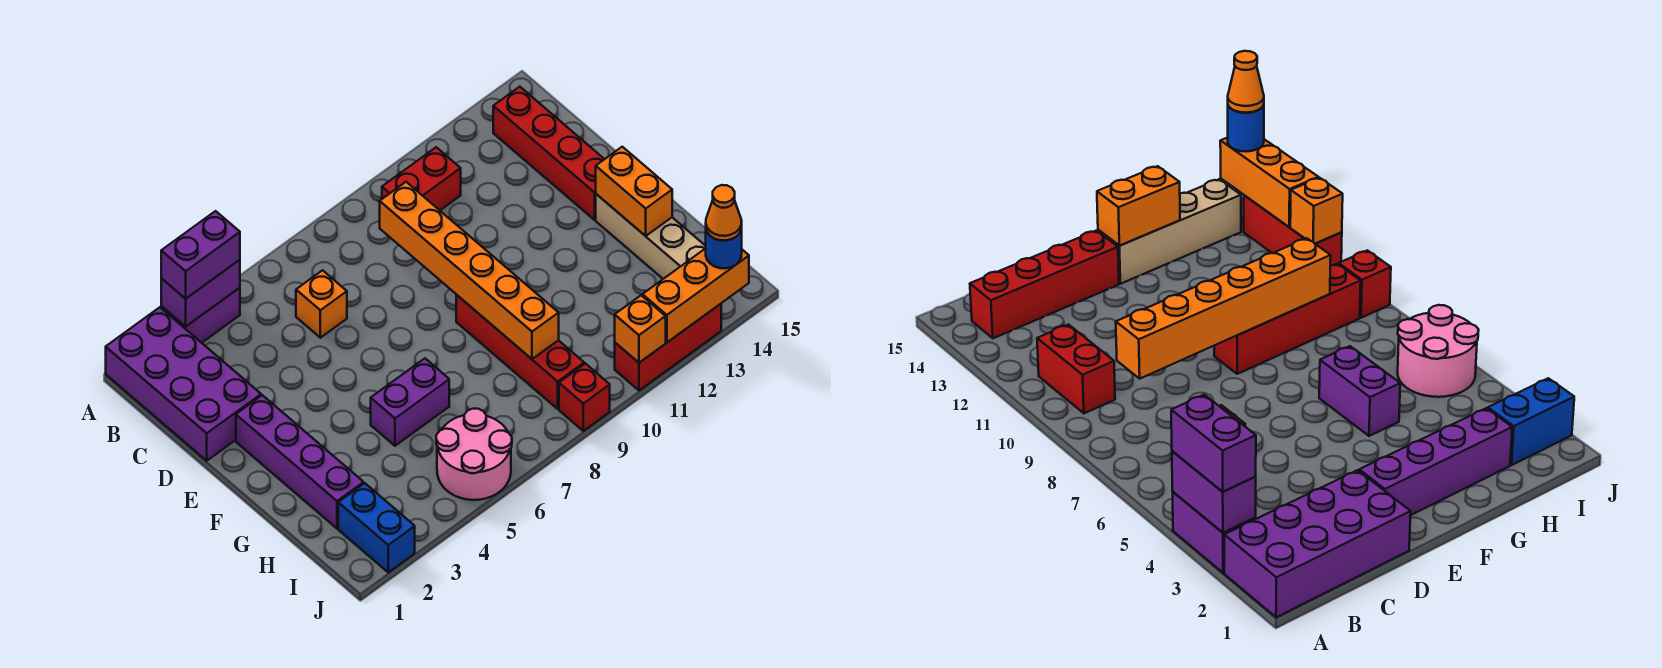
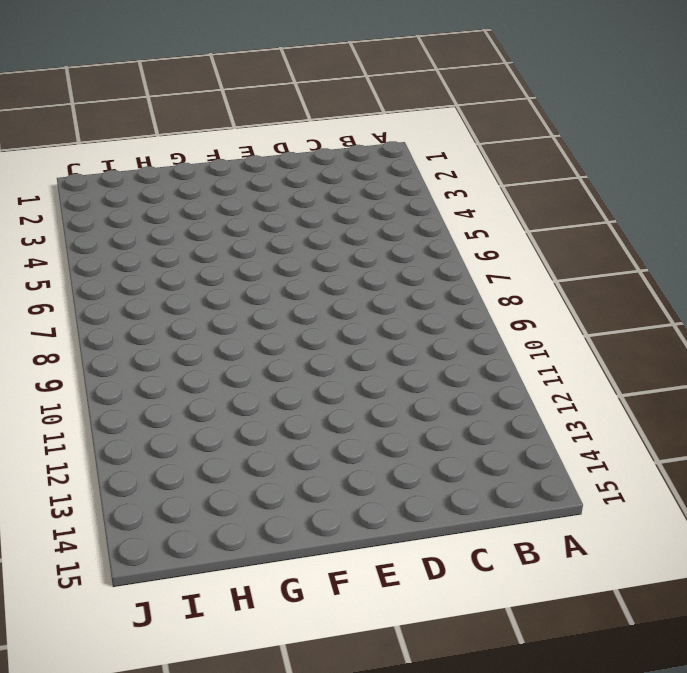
none -> purple brick A1:D2 level 1
none -> purple brick A3:A4 level 1
none -> red brick B10:B11 level 1

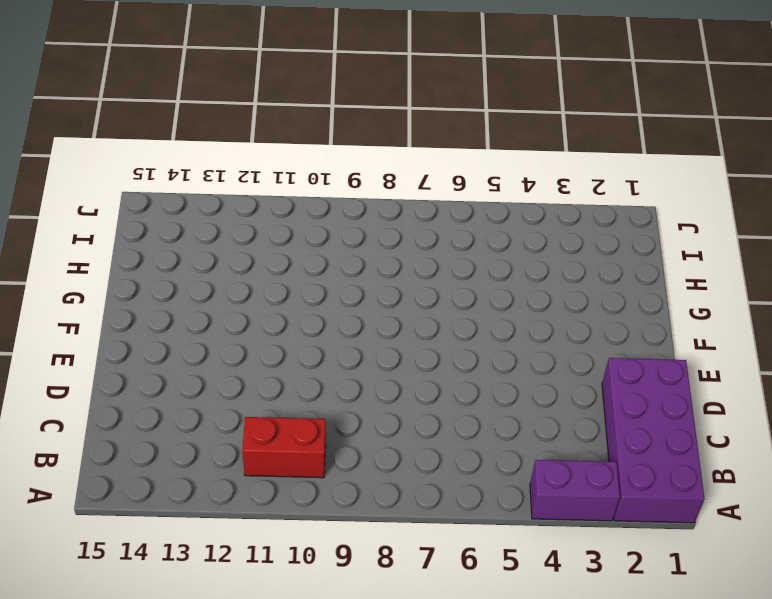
none -> red brick B14:E14 level 1
none -> orange brick C6 level 1
none -> purple brick E2:H2 level 1

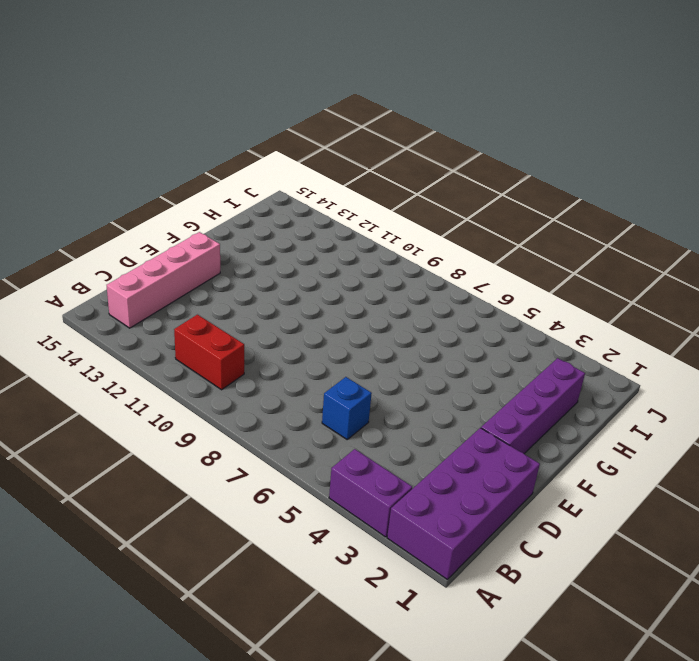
pink brick B14:E14 level 1 -> red brick B14:E14 level 1
blue brick C6 level 1 -> orange brick C6 level 1
none -> red brick F9:I9 level 1
none -> tan brick F14:I14 level 1
none -> purple brick G5:G6 level 1

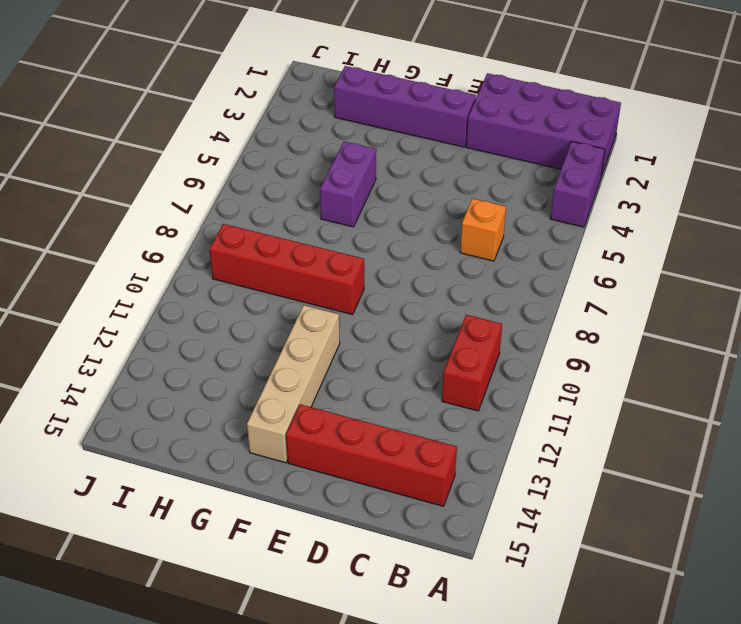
tan brick F11:F14 level 1 -> tan brick F14:I14 level 1
none -> blue brick I2:J2 level 1
none -> pink round brick I5:J6 level 1
none -> red brick J9 level 1

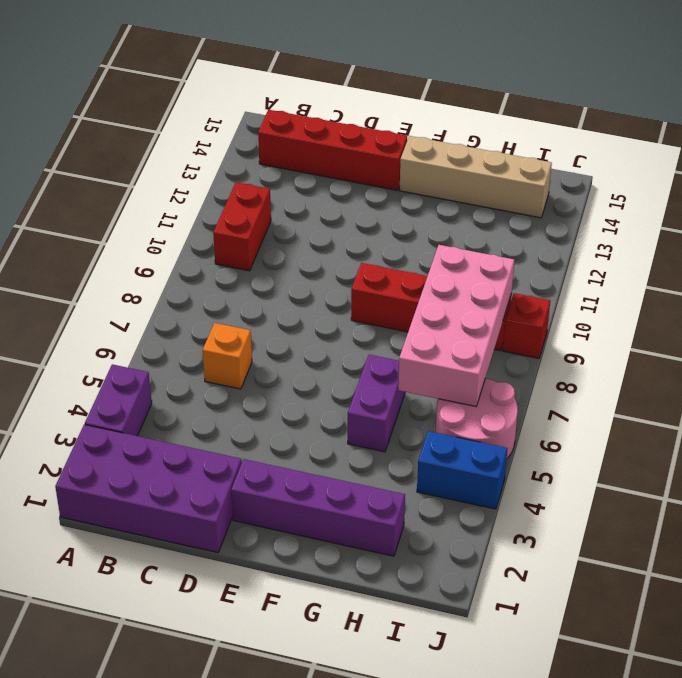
pink brick H6:I9 level 2 -> orange brick C9:H9 level 2
blue brick I4:J4 level 1 -> blue brick I2:J2 level 1
none -> red brick J11:J13 level 1
none -> purple brick A3:A4 level 2
none -> orange brick F14:G14 level 2

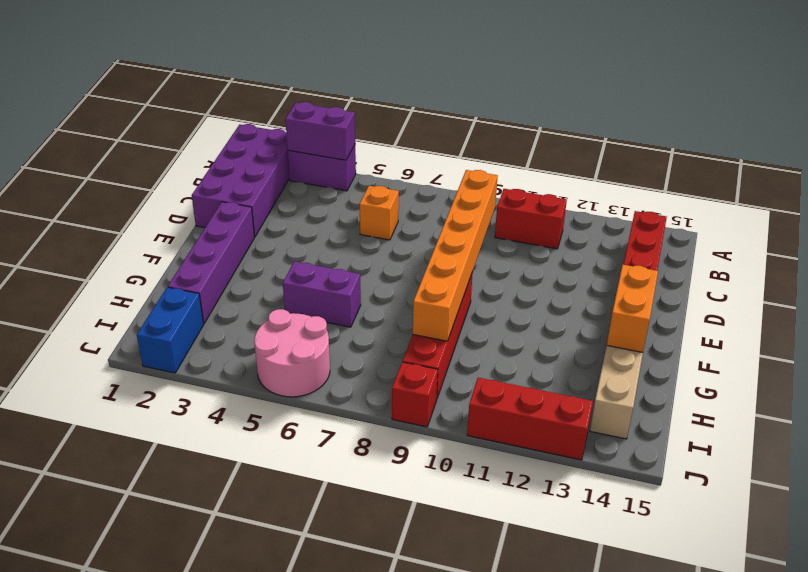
none -> orange brick J11 level 2
none -> orange brick J12:J14 level 2
none -> purple brick A3:A4 level 3

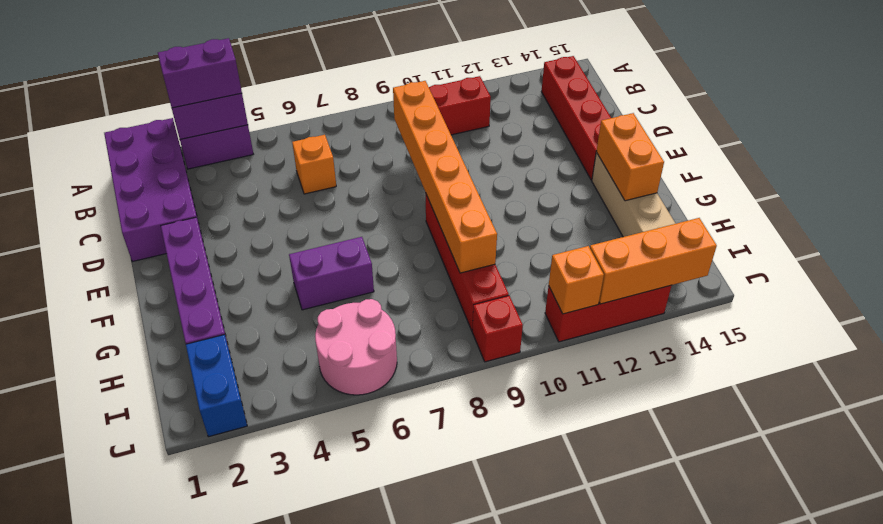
none -> blue round brick J14 level 3
none -> orange cone J14 level 4

